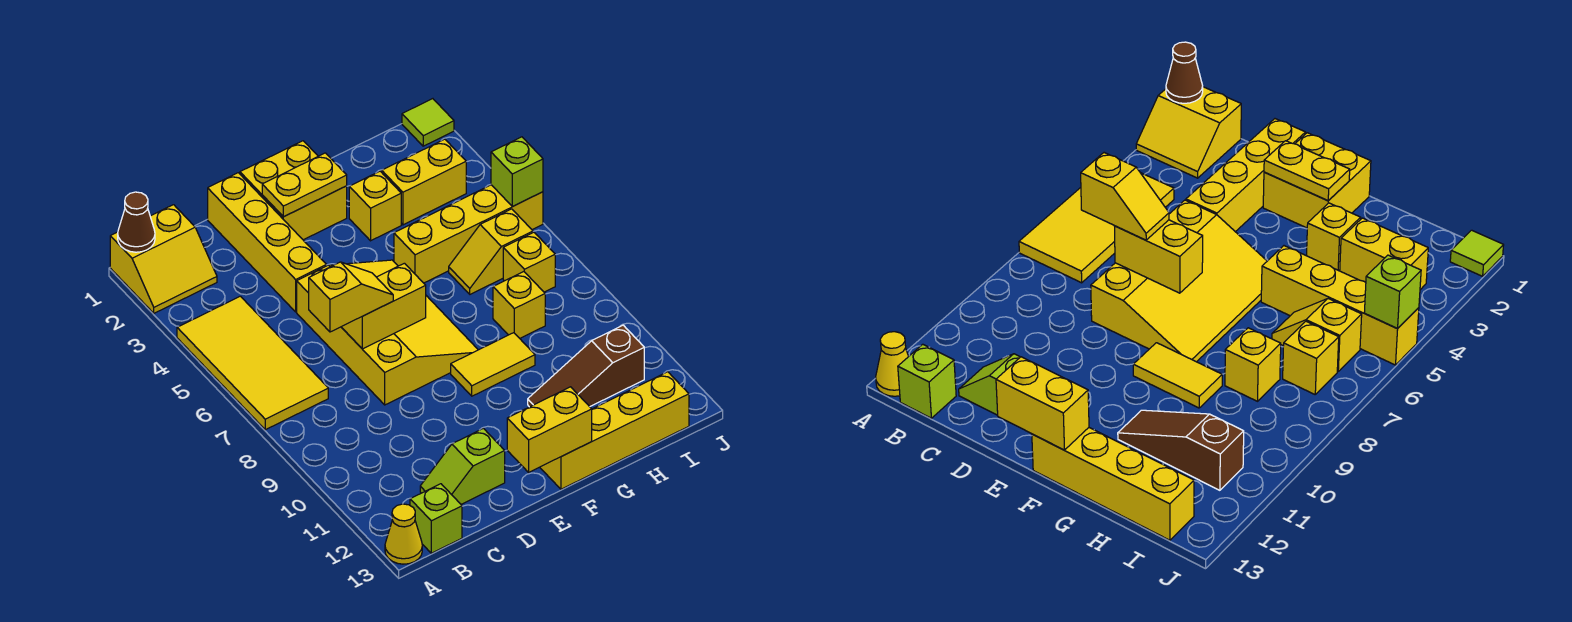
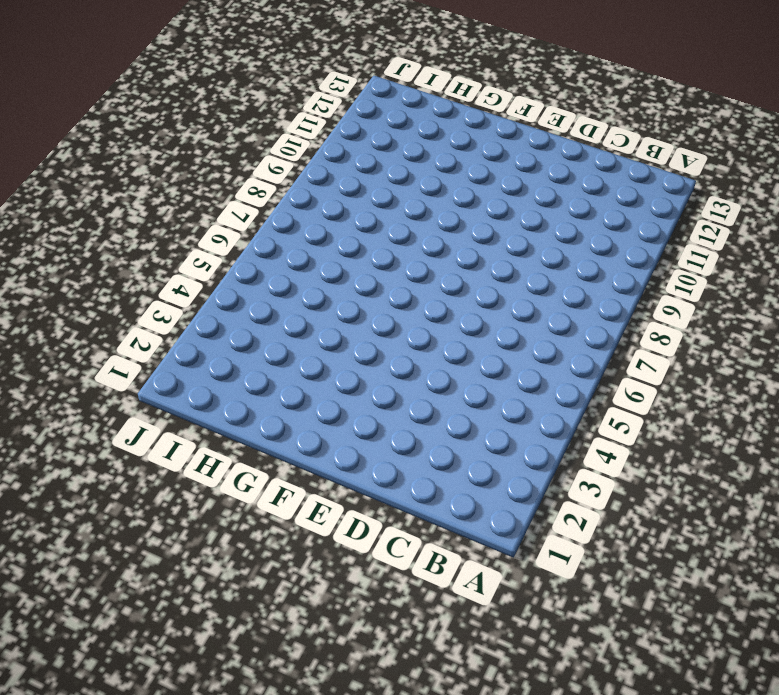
none -> yellow slope A1:B2 level 1 top 1
none -> yellow tile A4:B7 level 1
none -> yellow cone A13 level 1

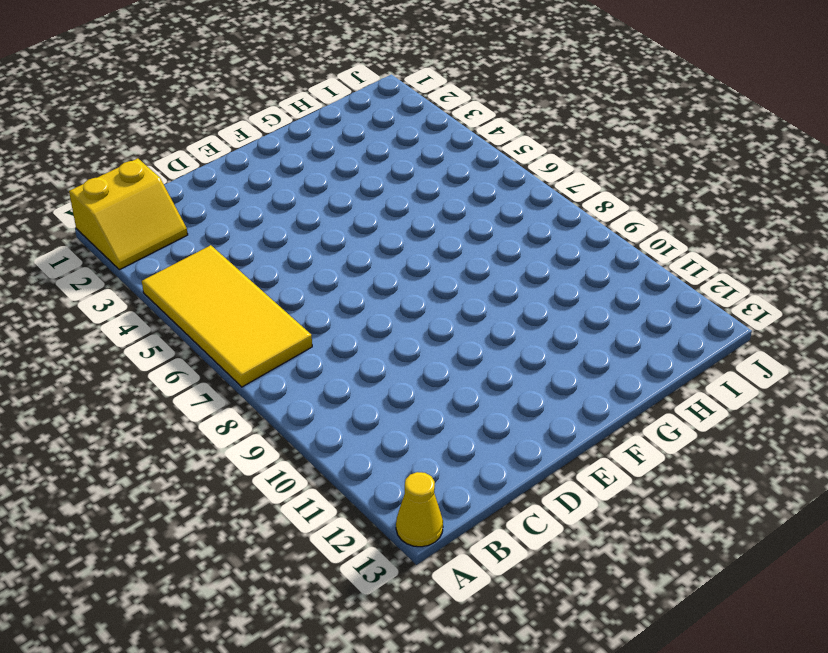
none -> lime brick B13 level 1
none -> lime slope C12:D12 level 1 top D
none -> yellow brick D1:D4 level 1

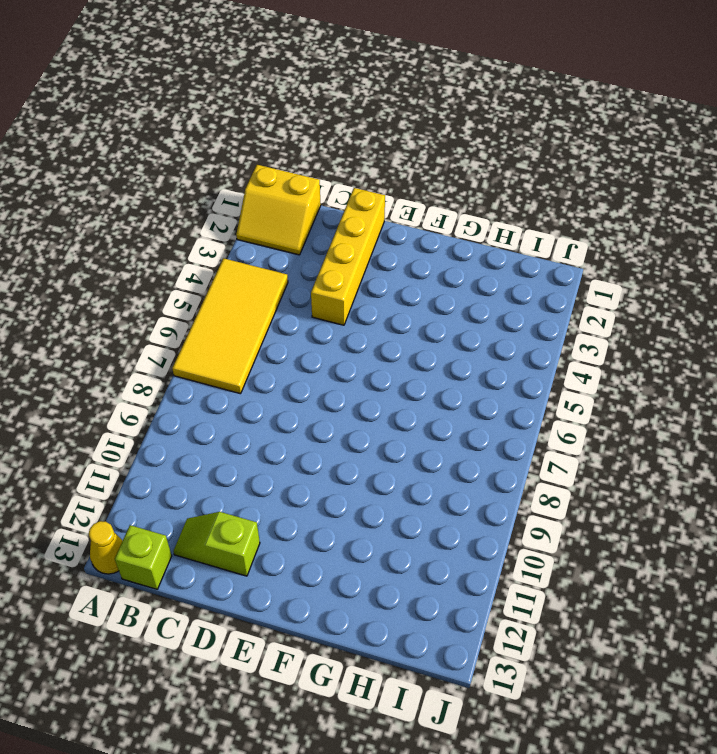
none -> yellow slope D5:F8 level 1 top D
none -> yellow brick E1:F2 level 1
none -> yellow tile F9:G9 level 1

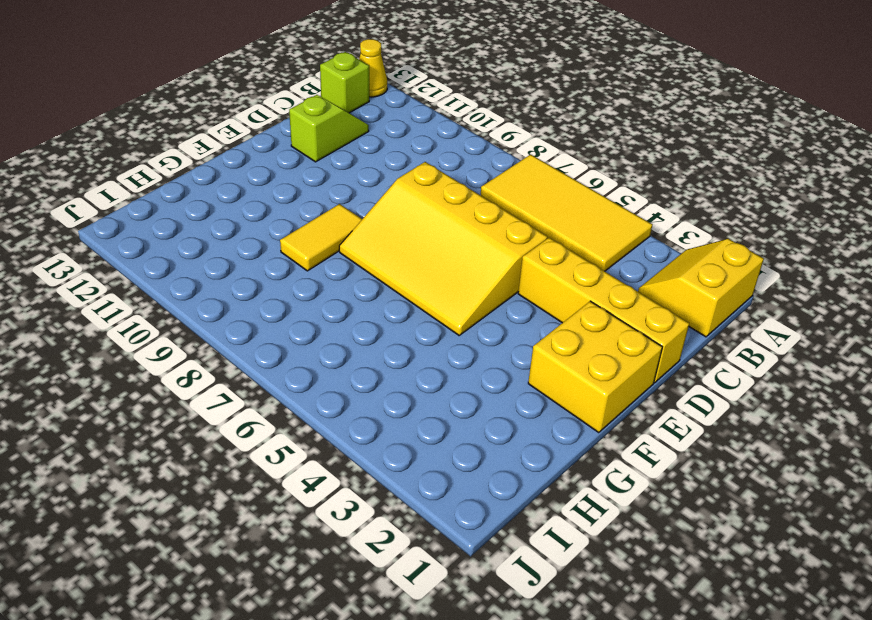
none -> yellow brick F13:I13 level 1
none -> yellow brick G3 level 1
none -> yellow brick G5:J5 level 1

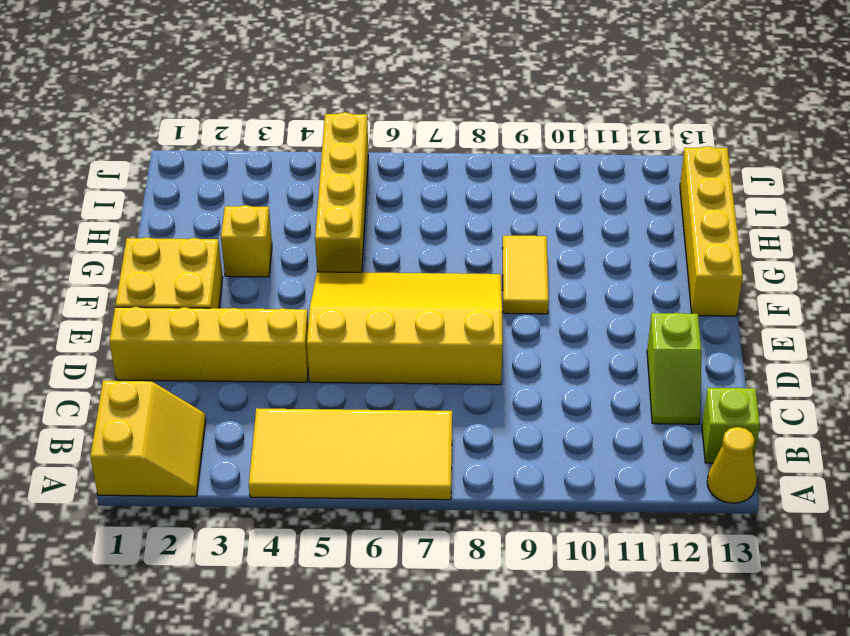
none -> brown slope G11:I11 level 1 top I
none -> yellow brick H3:I3 level 1
none -> yellow slope H6:I6 level 1 top I

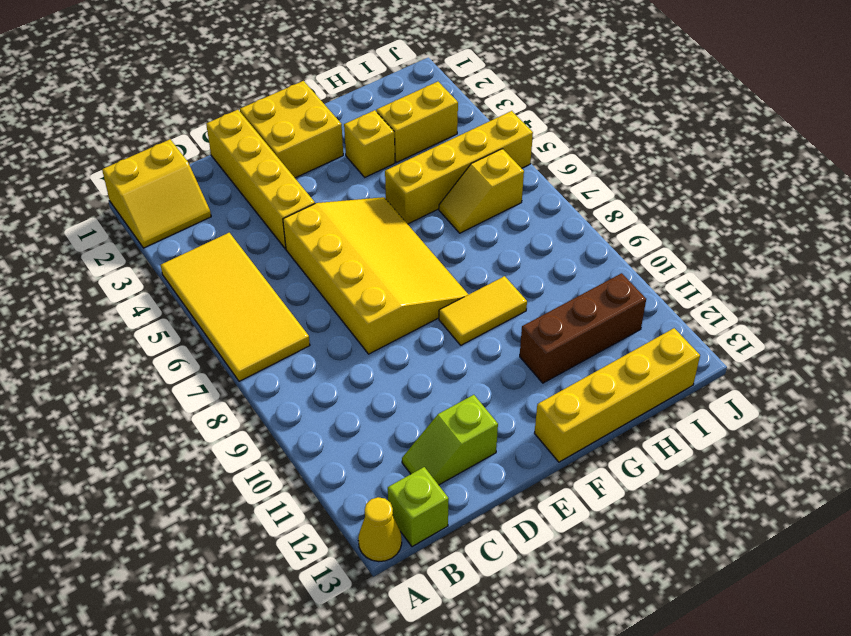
brown brick G11:I11 level 1 -> brown slope G11:I11 level 1 top I
none -> yellow brick H8 level 1
none -> yellow brick I7 level 1
none -> lime tile J1 level 1

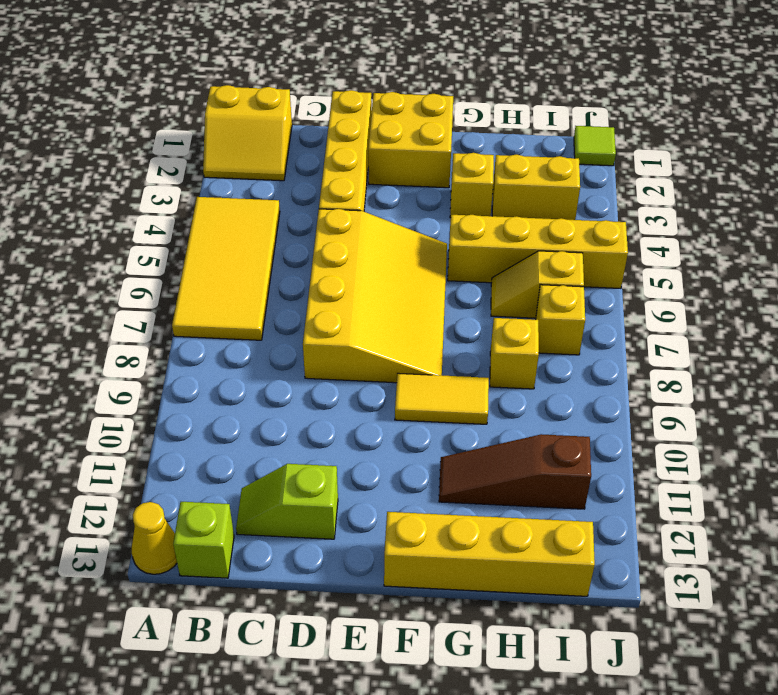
none -> brown cone A1 level 2
none -> yellow brick D7:E7 level 2
none -> yellow plate E2:F2 level 2

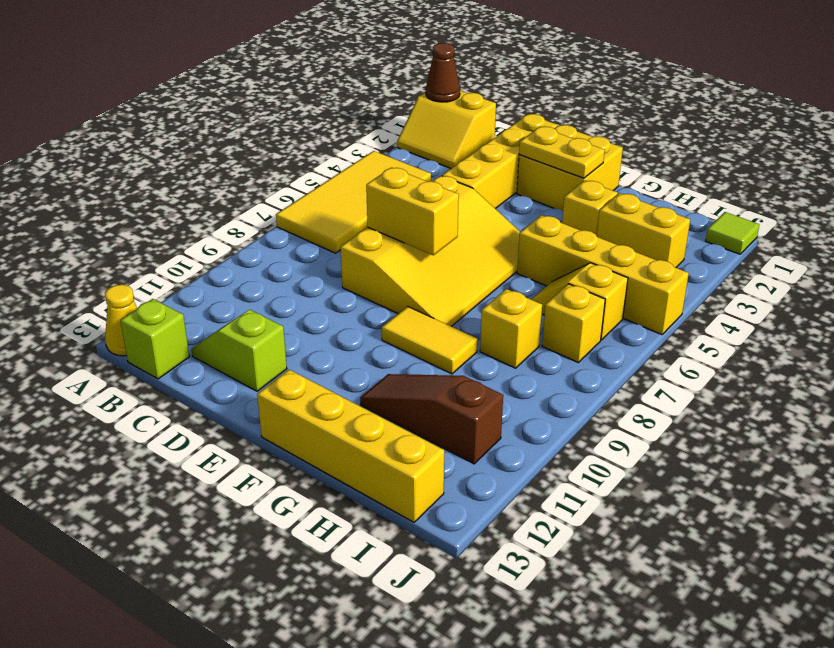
none -> yellow brick E13:F13 level 2
none -> lime brick J5 level 2
none -> yellow slope C7:D7 level 3 top C

